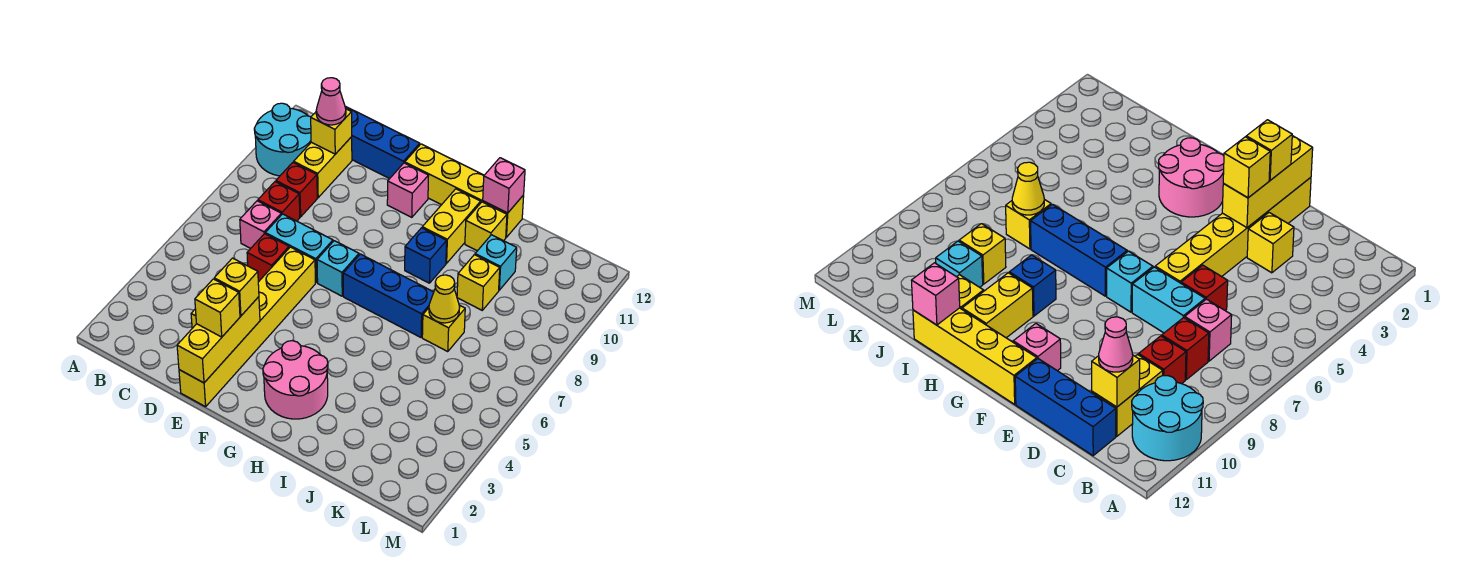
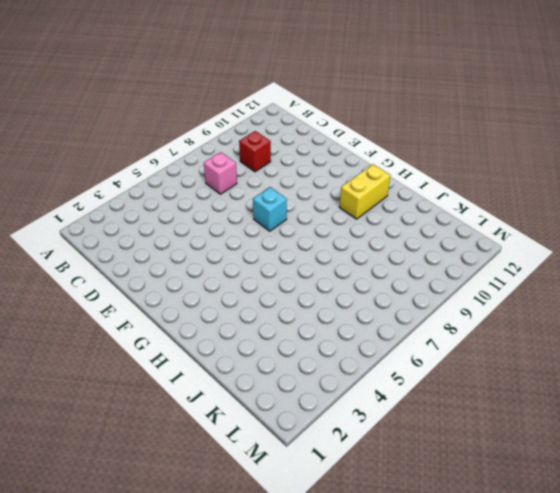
none -> cyan round brick A10:B11 level 1
none -> red brick C8 level 1
none -> yellow brick C10:C11 level 1

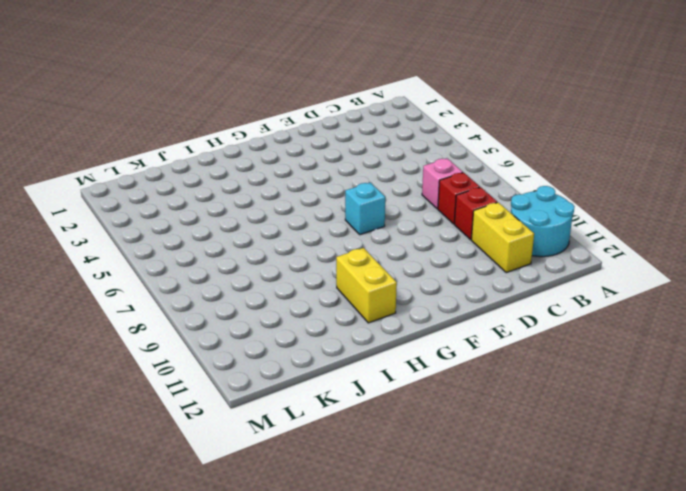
none -> blue brick C12:E12 level 1
none -> yellow brick D3 level 1
none -> red brick D6 level 1

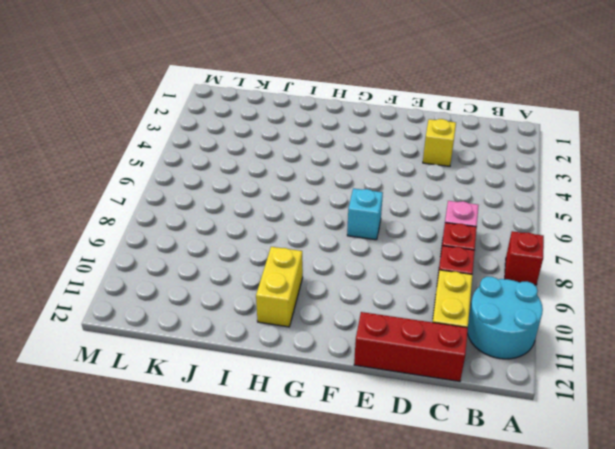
red brick A8 level 1 -> red brick D6 level 1
red brick C12:E12 level 1 -> blue brick C12:E12 level 1
none -> cyan brick D7:E7 level 1
none -> yellow brick E1:E6 level 1
none -> pink brick F11 level 1

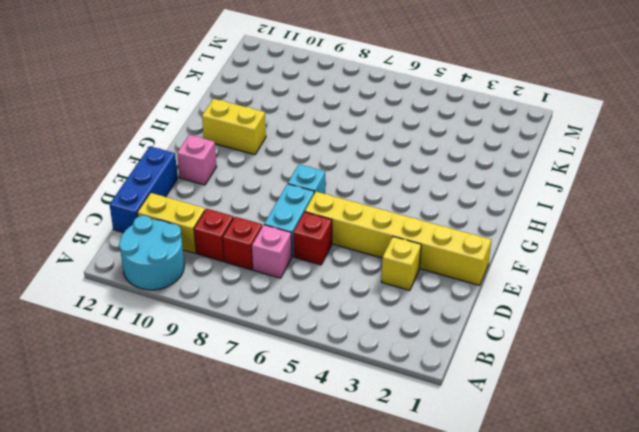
none -> yellow brick F12:I12 level 1
none -> pink round brick G2:H3 level 1
none -> blue brick G7:I7 level 1

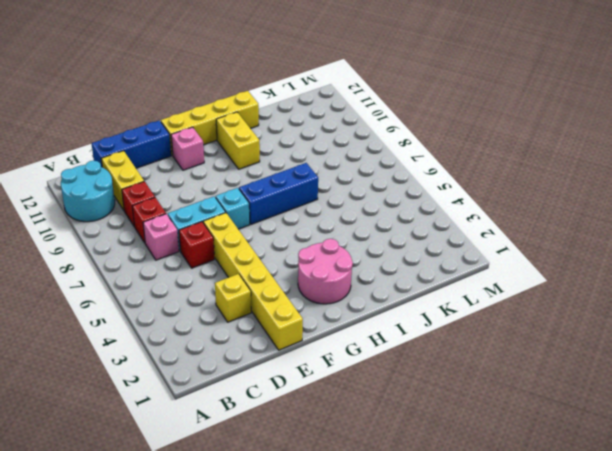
none -> blue brick H9 level 1
none -> yellow brick I11 level 1
none -> yellow brick J7 level 1

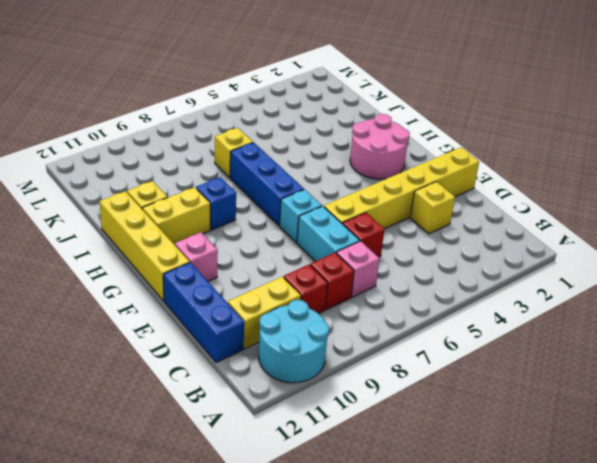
none -> yellow brick J9 level 1
none -> cyan brick J10 level 1
none -> yellow brick C11 level 2

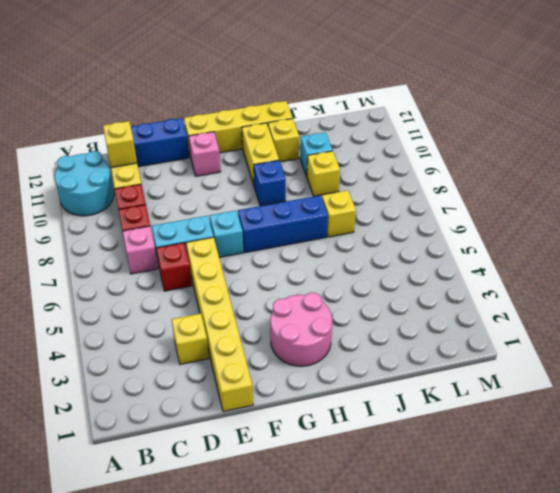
none -> yellow brick E1:E3 level 2
none -> pink brick I12 level 2
none -> yellow cone J7 level 2

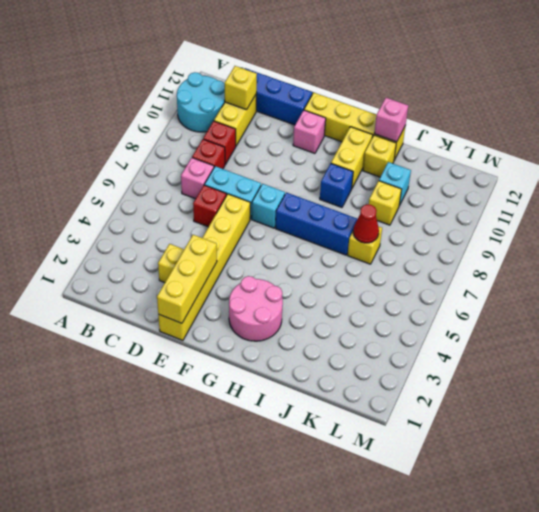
red cone J7 level 2 -> yellow cone J7 level 2
none -> pink cone C11 level 3
none -> yellow brick E2 level 3
none -> yellow brick E3 level 3

